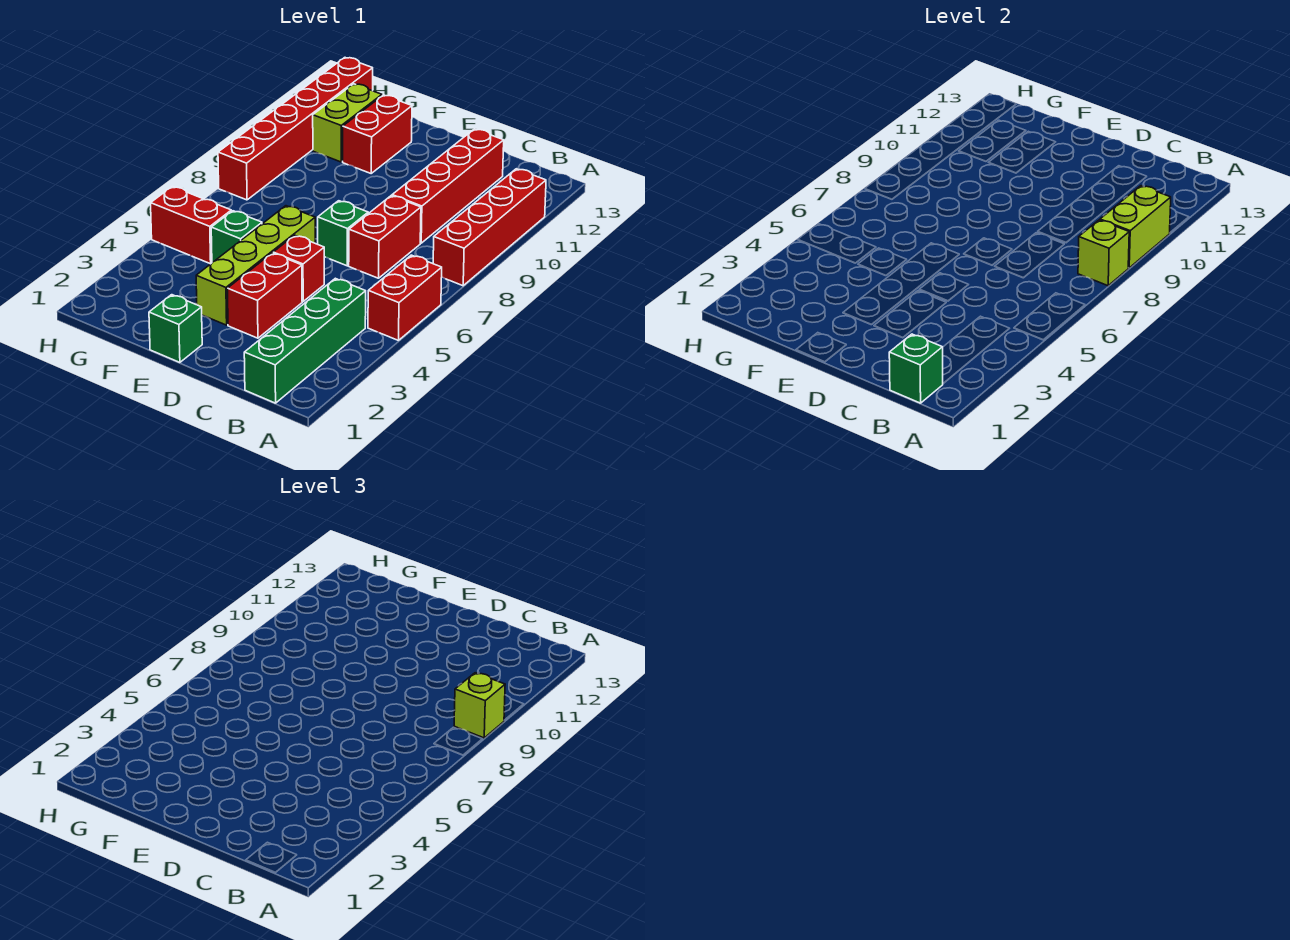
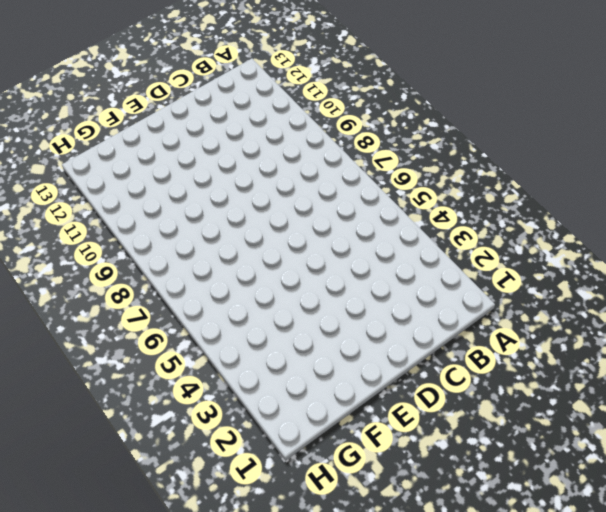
none -> red brick A5:A6 level 1
none -> red brick A8:A11 level 1
none -> green brick B1:B4 level 1

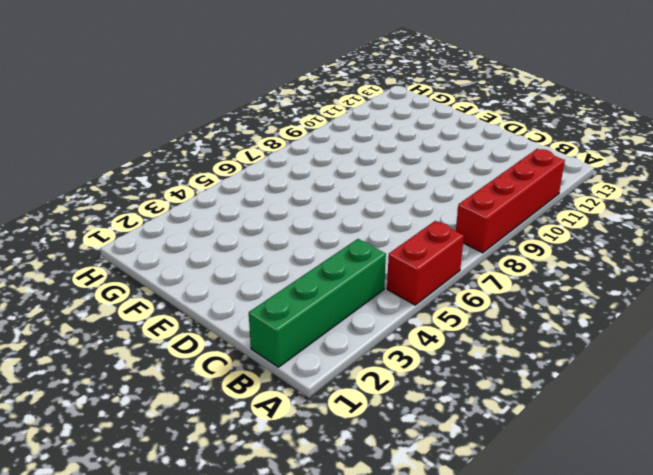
none -> red brick C7:C8 level 1
none -> red brick C9:C12 level 1
none -> red brick D3:D4 level 1

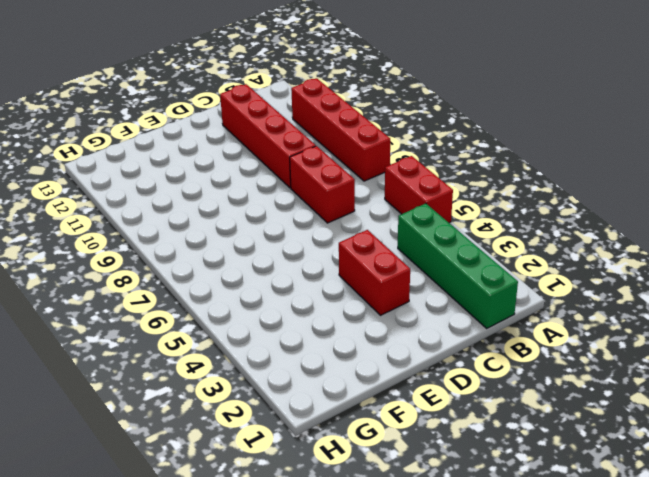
none -> red brick D5 level 1
none -> green brick D7 level 1
none -> green brick E1 level 1

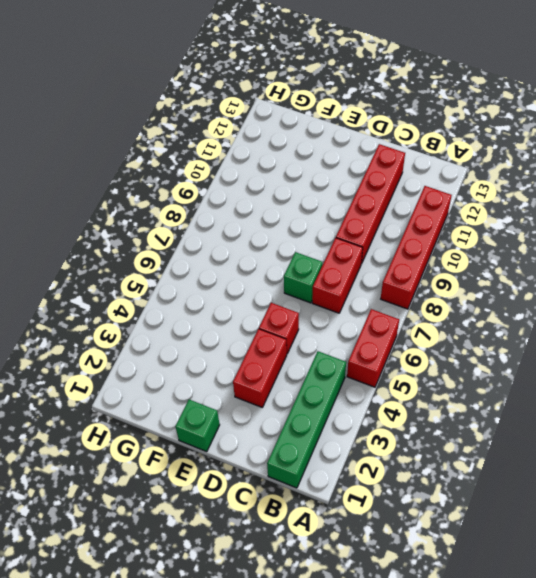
none -> lime brick E3:E6 level 1
none -> green brick F5 level 1
none -> red brick F11:F12 level 1

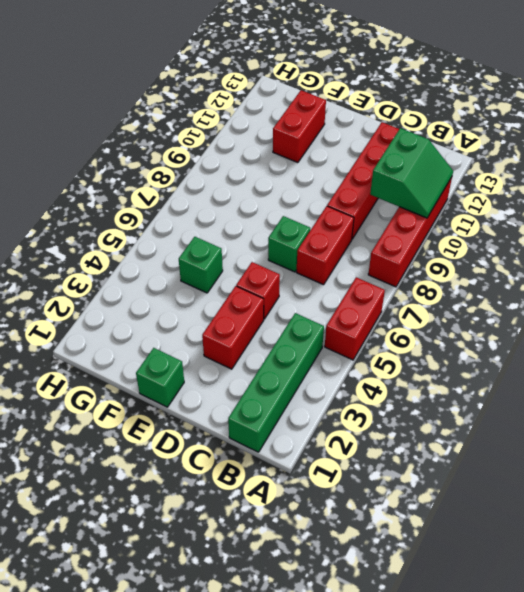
green slope A10:B11 level 2 top B -> lime brick A9:A10 level 2
none -> lime brick E3:E6 level 1
none -> red brick G5:H5 level 1
none -> lime brick G11:G12 level 1

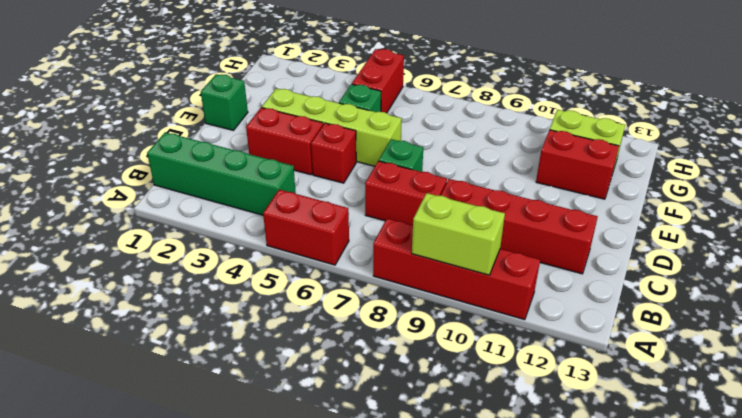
none -> red brick H8:H13 level 1
none -> lime brick A8 level 2
none -> green brick B1 level 2

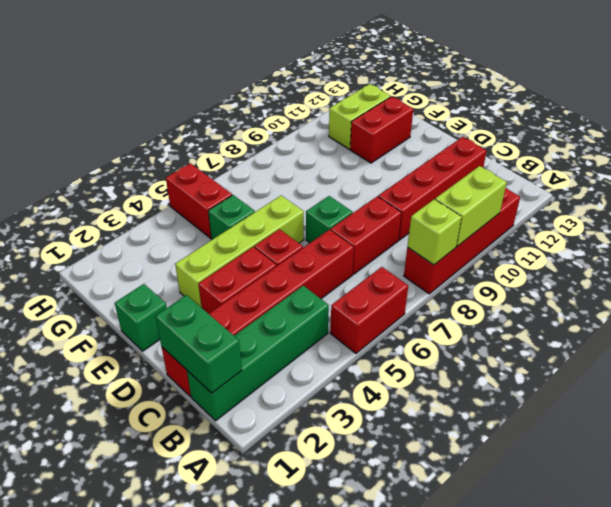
green brick B1:C1 level 2 -> green brick B1 level 2
red brick C1:C6 level 1 -> red brick H8:H13 level 1
none -> lime brick A9 level 3

